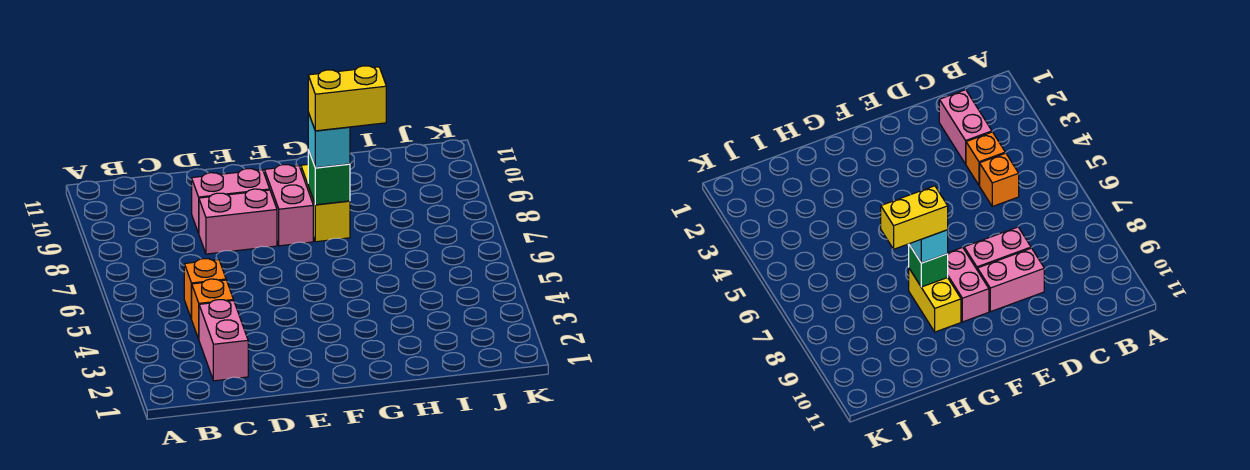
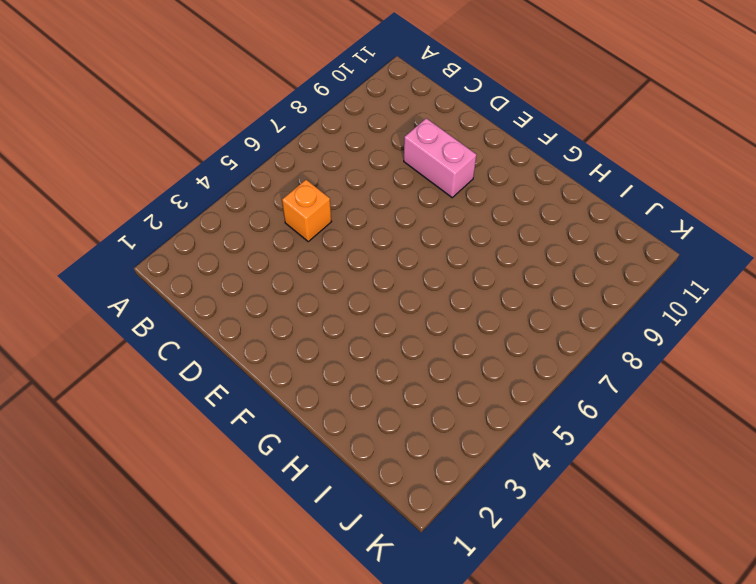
none -> pink brick C2:C3 level 1
none -> orange brick C4 level 1

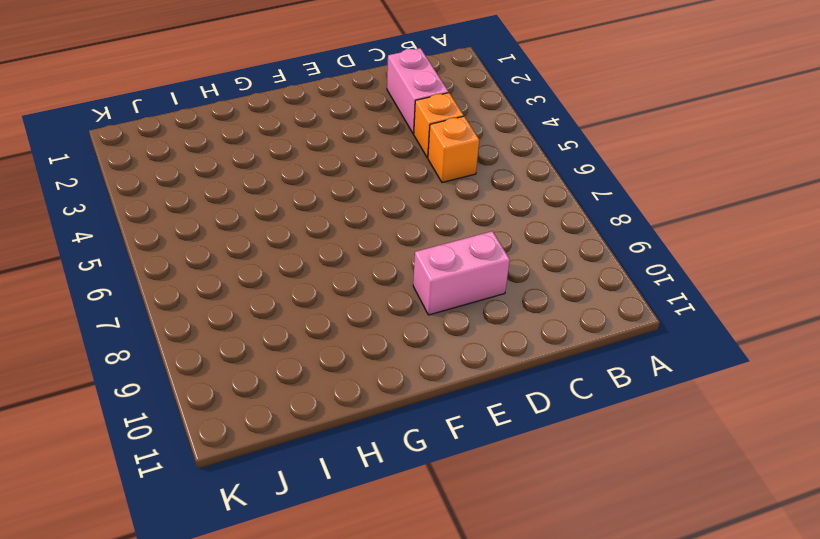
none -> pink brick D8:E8 level 1
none -> pink brick F8:F9 level 1

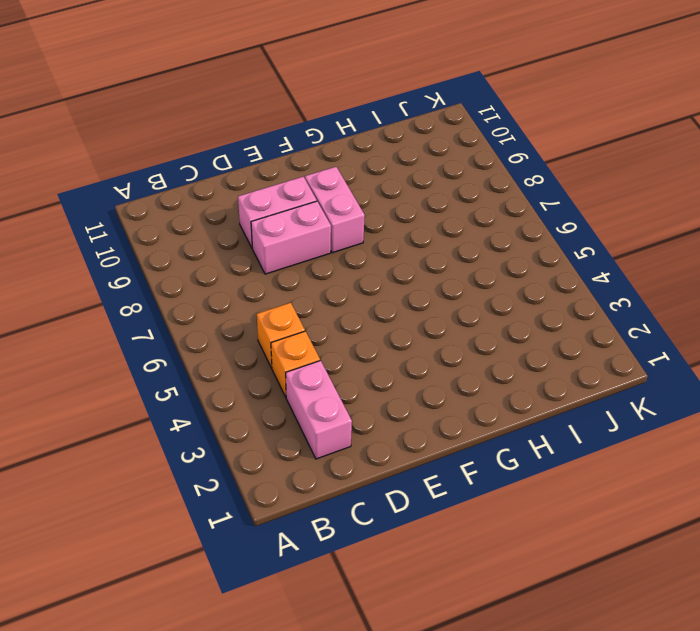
none -> yellow brick G8:G9 level 1
none -> green brick G8 level 2

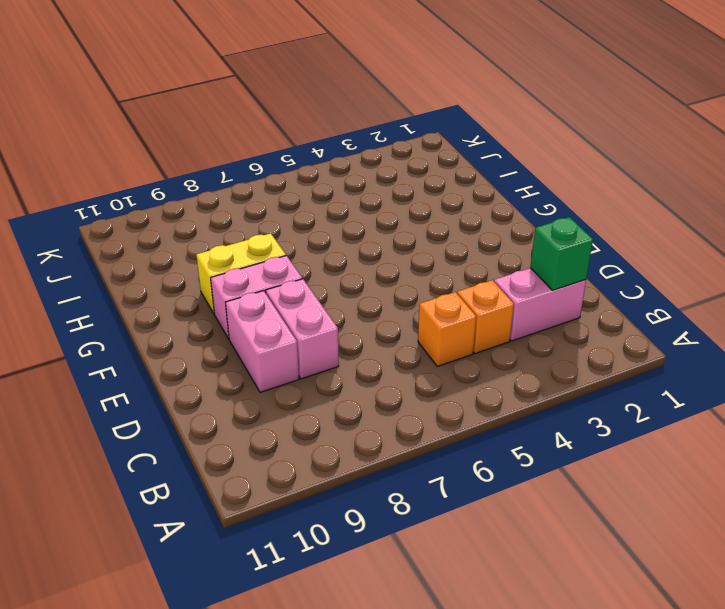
green brick C2 level 2 -> green brick G8 level 2
none -> cyan brick G8 level 3
none -> yellow brick G8:H8 level 4

